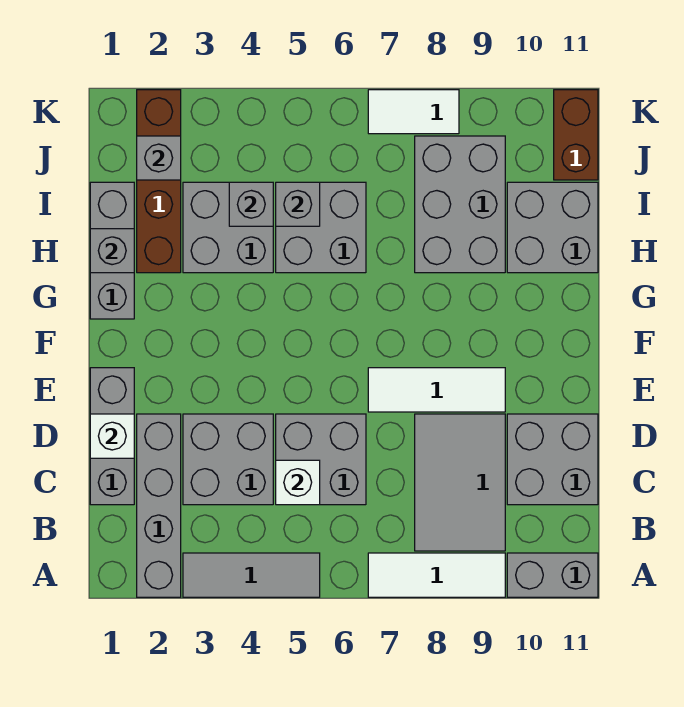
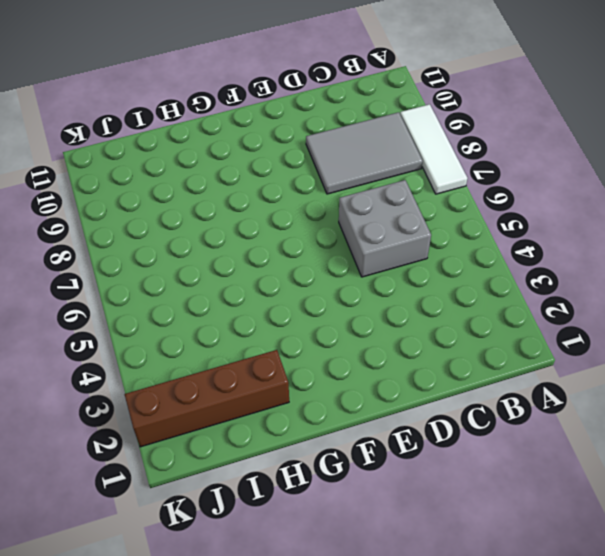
none -> grey brick A2:D2 level 1
none -> grey tile A3:A5 level 1
none -> grey brick A10:A11 level 1

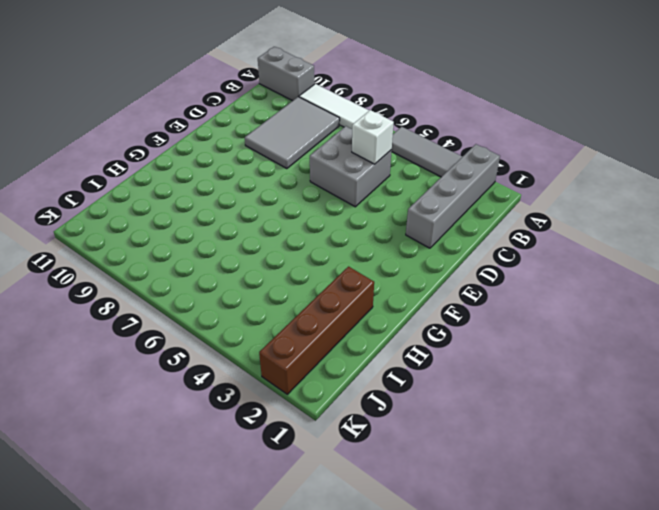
none -> grey brick C1:E1 level 1
none -> grey brick C3:D4 level 1
none -> grey brick C10:D11 level 1

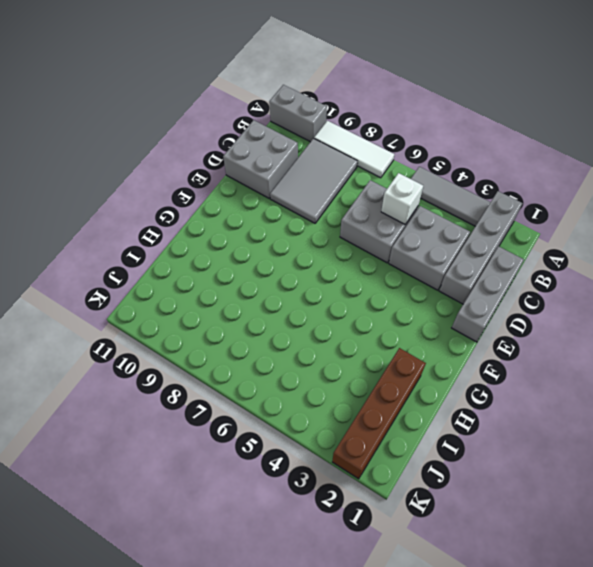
none -> white tile E7:E9 level 1
none -> grey brick G1:I1 level 1
none -> grey brick H3:I4 level 1

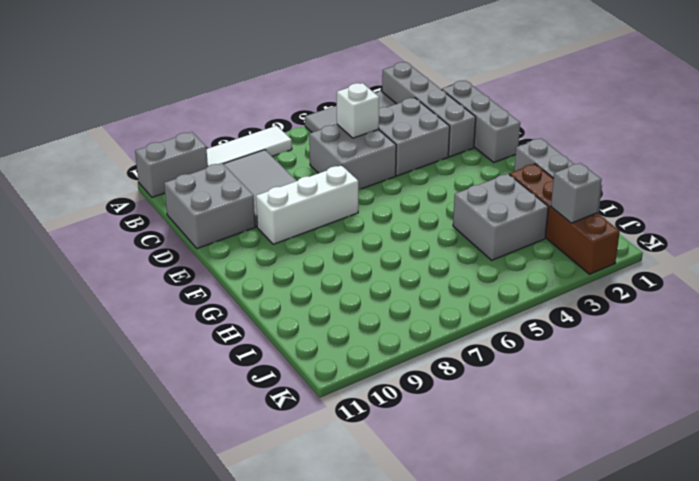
white brick E7:E9 level 1 -> white tile E7:E9 level 1
none -> grey brick H5:I6 level 1
none -> grey brick H8:J9 level 1
none -> grey brick H10:I11 level 1

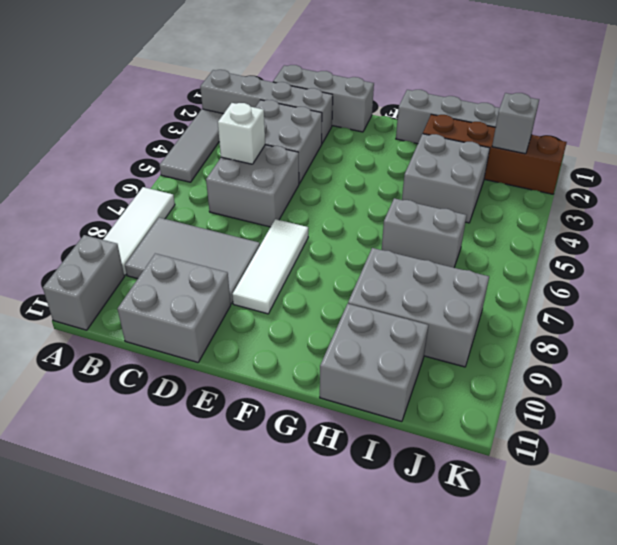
grey brick H6:I6 level 1 -> grey brick H5:I6 level 1
none -> brown brick J11:K11 level 1
none -> white tile K7:K8 level 1
none -> white brick D1 level 2

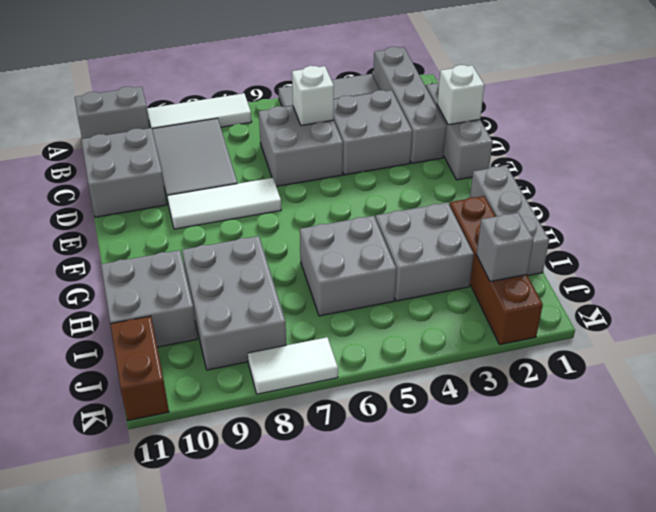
none -> grey brick H1 level 2
none -> grey brick I4 level 2
none -> grey brick I5 level 2

